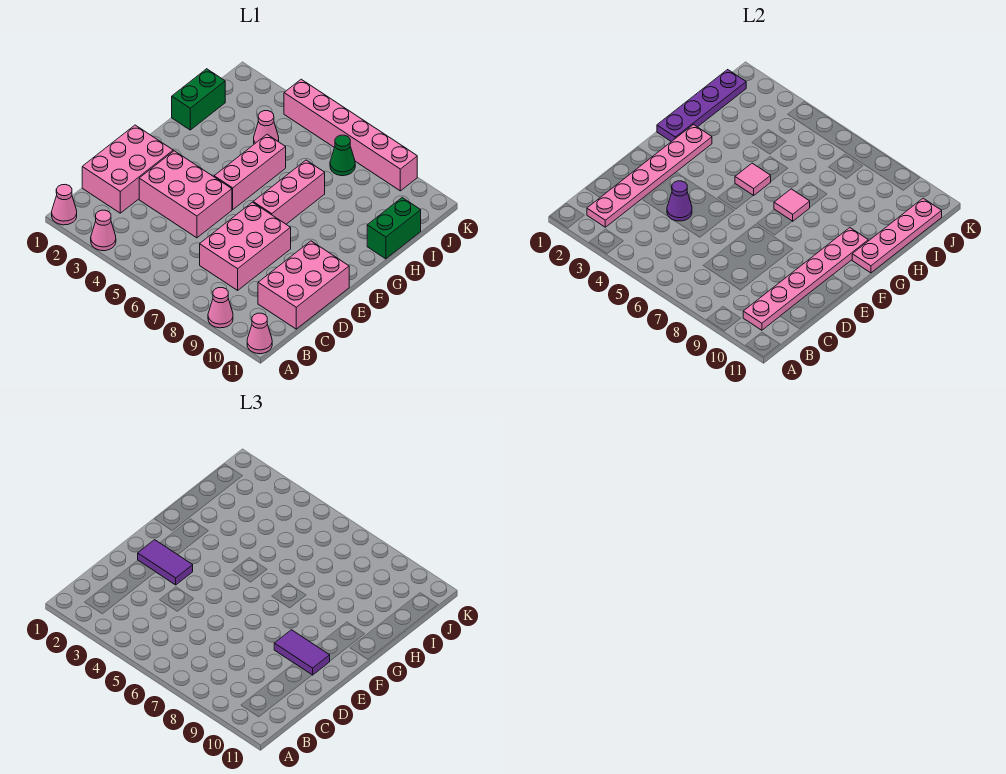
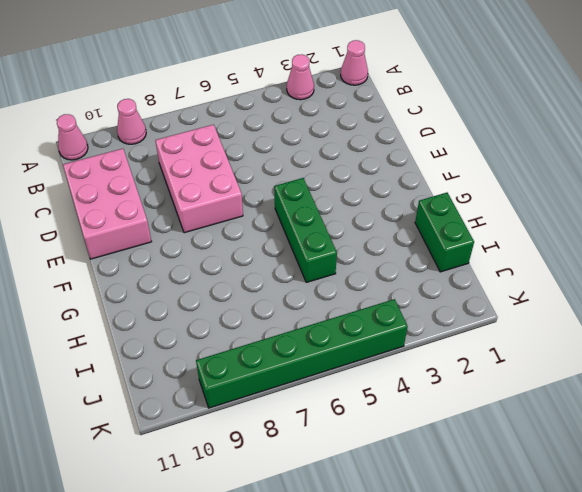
green brick F5:H5 level 1 -> pink brick F5:H5 level 1
green brick K4:K9 level 1 -> pink brick K4:K9 level 1
none -> pink brick C1:E2 level 1
none -> pink brick D3:E5 level 1
none -> pink brick F7:H7 level 1

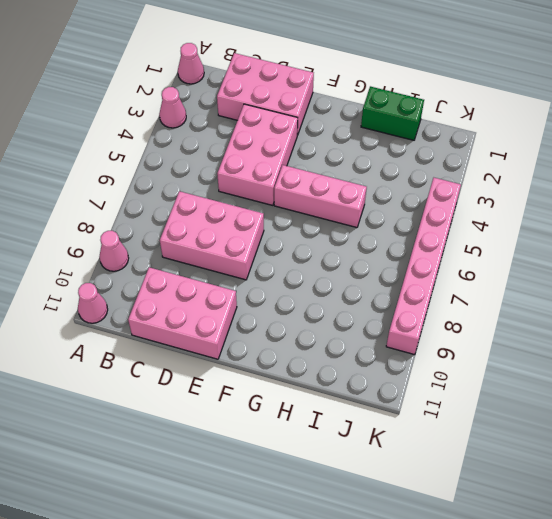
none -> pink brick F7:H7 level 1
none -> green brick H11:I11 level 1
none -> pink cone I4 level 1

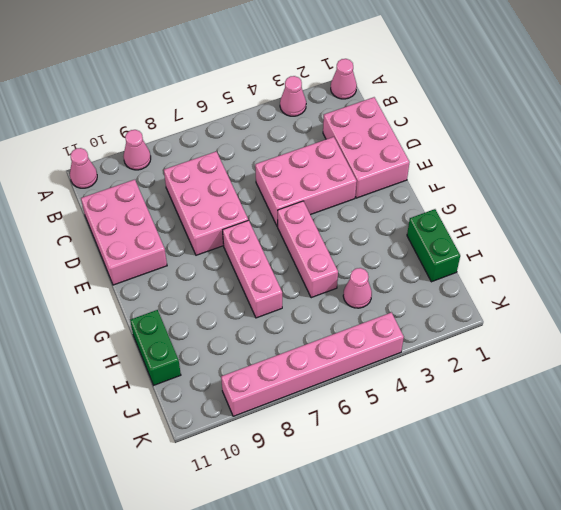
none -> green cone J7 level 1
none -> pink plate B2:G2 level 2
none -> pink plate B10:G10 level 2

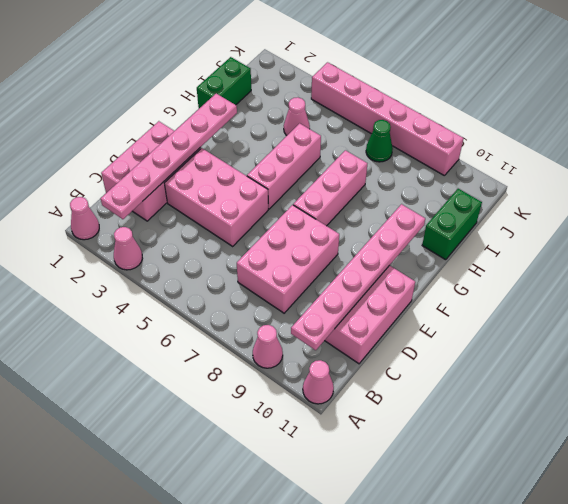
none -> purple cone D4 level 2
none -> purple plate G1:J1 level 2
none -> pink tile G5 level 2

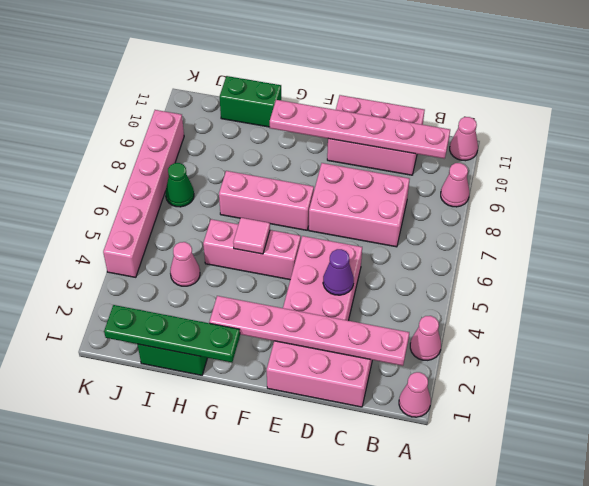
green plate G1:J1 level 2 -> purple plate G1:J1 level 2
none -> pink tile G7 level 2
none -> pink plate G11:J11 level 2
none -> purple tile E2:E3 level 3

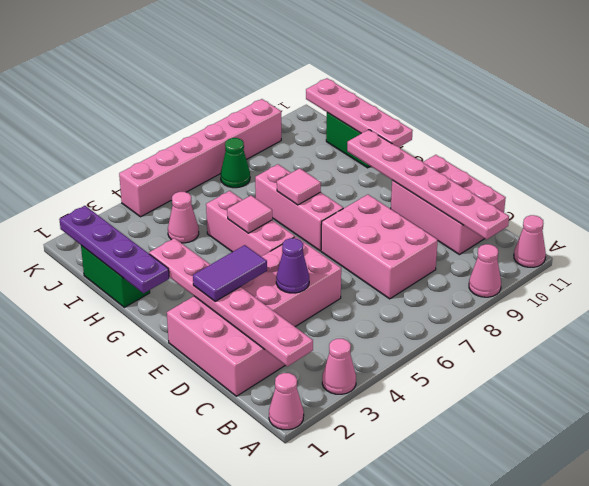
none -> purple tile E9:E10 level 3

